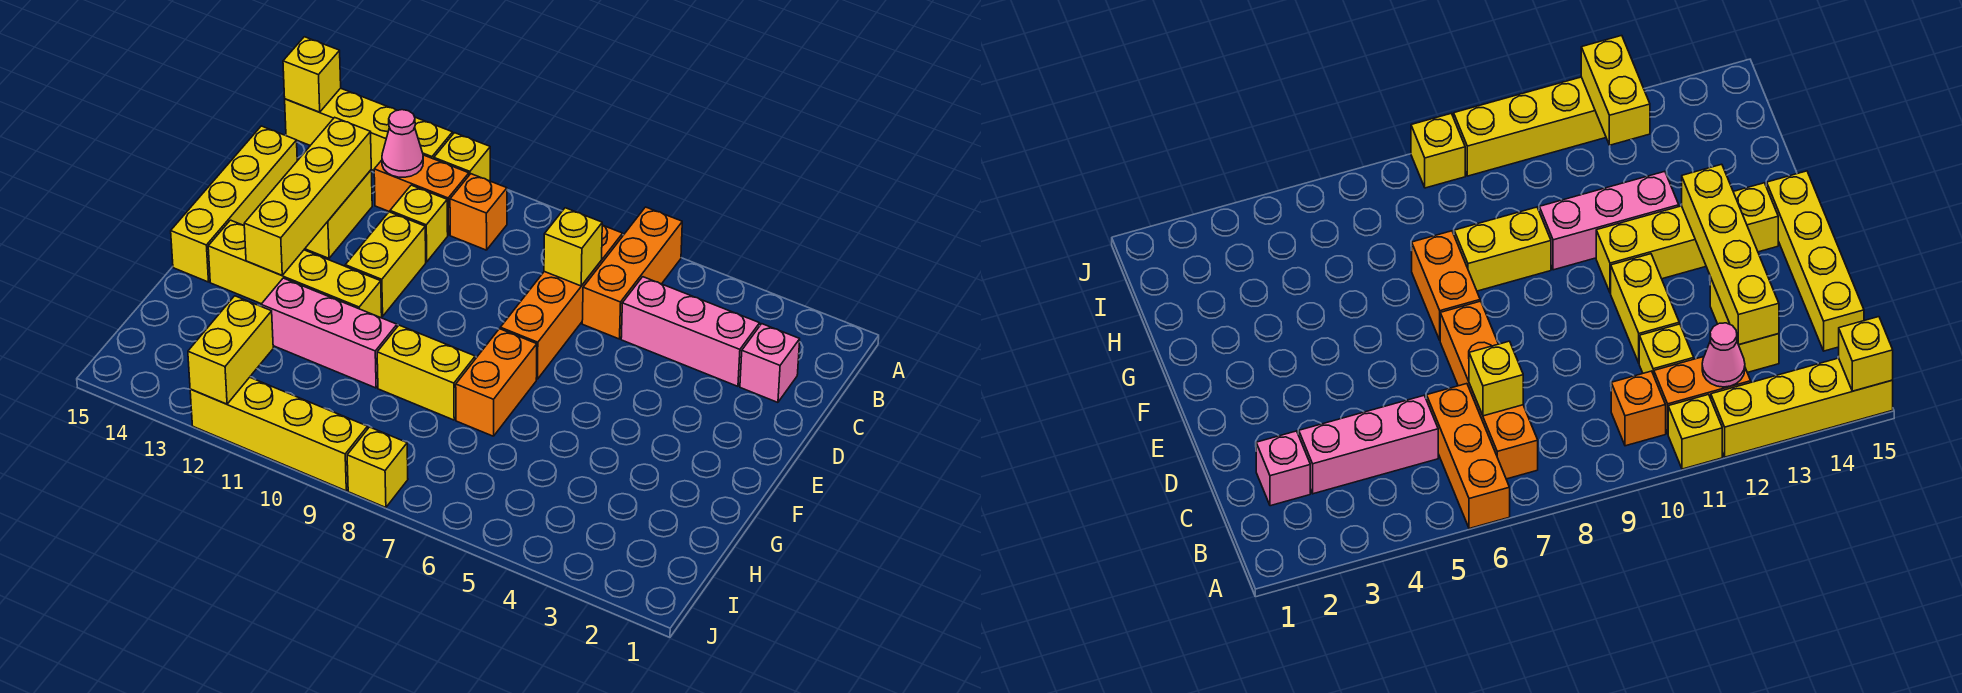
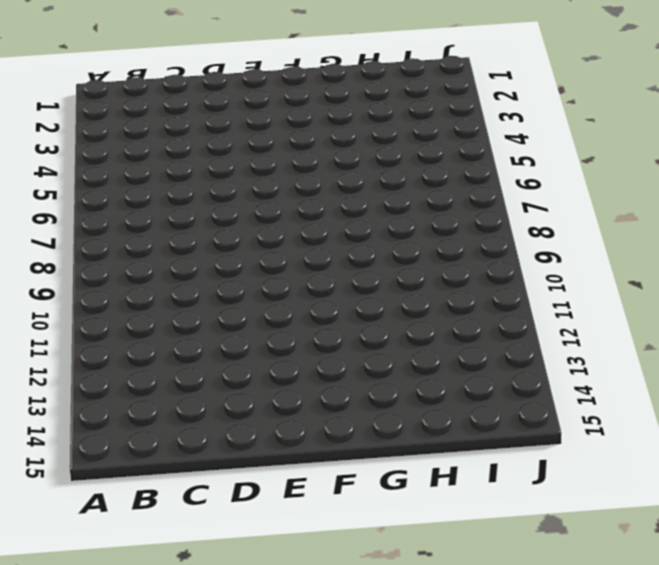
none -> orange brick A6:C6 level 1
none -> yellow brick A11 level 1
none -> yellow brick A12:A15 level 1

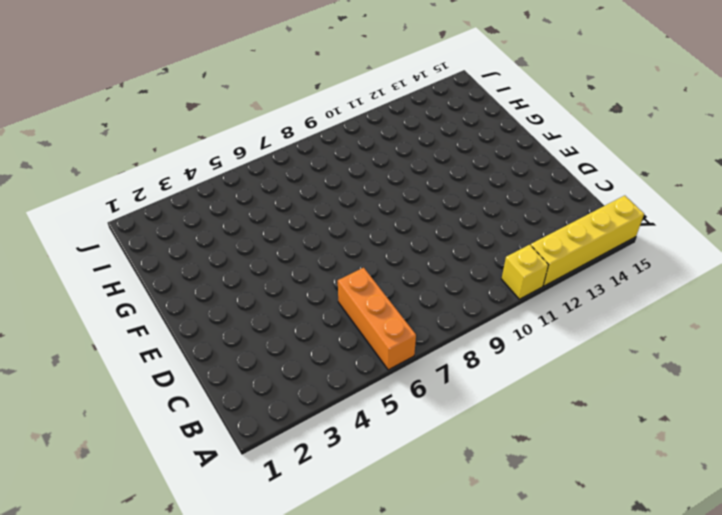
none -> orange brick B7:E7 level 1
none -> orange brick B10 level 1
none -> orange brick B11:B12 level 1

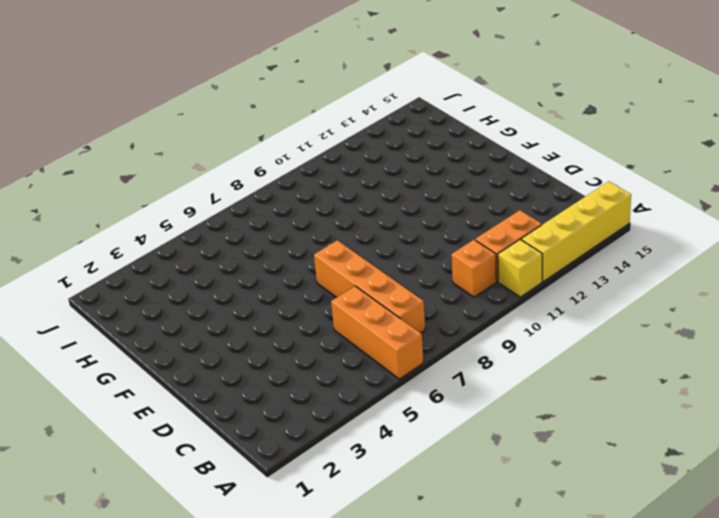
none -> pink brick C2 level 1
none -> pink brick C3:C5 level 1
none -> yellow brick C11 level 1

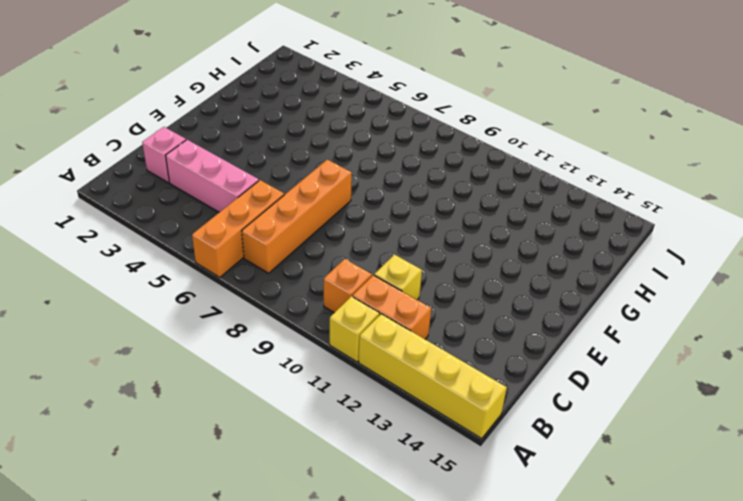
none -> yellow brick C13:D13 level 1
none -> yellow brick C15:F15 level 1
none -> yellow brick D11:E11 level 1

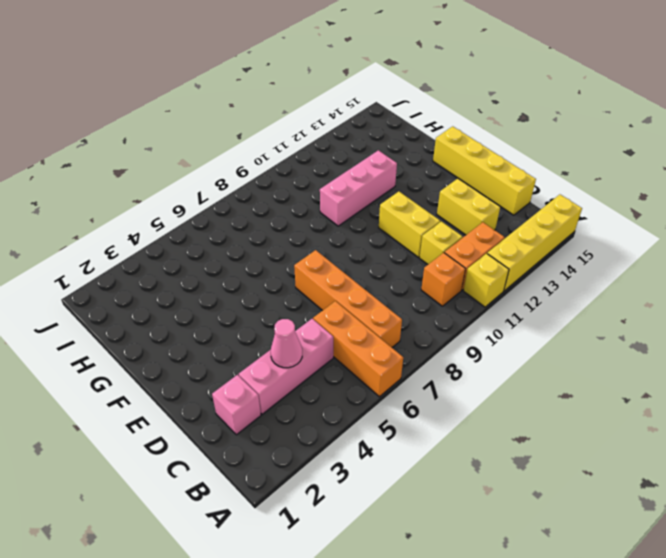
pink cone C4 level 2 -> pink cone B12 level 2
none -> orange brick F7:G7 level 1
none -> yellow brick F11:F14 level 1
none -> yellow brick G8:G9 level 1

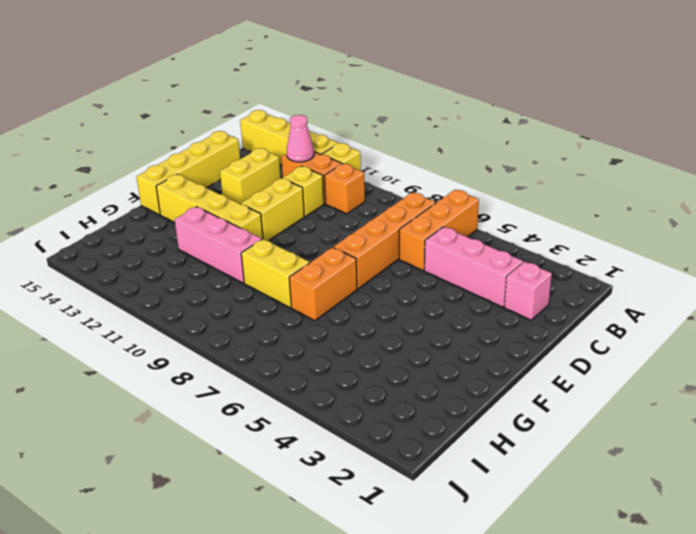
none -> yellow brick J8 level 1
none -> yellow brick J9:J12 level 1
none -> yellow brick A15 level 2

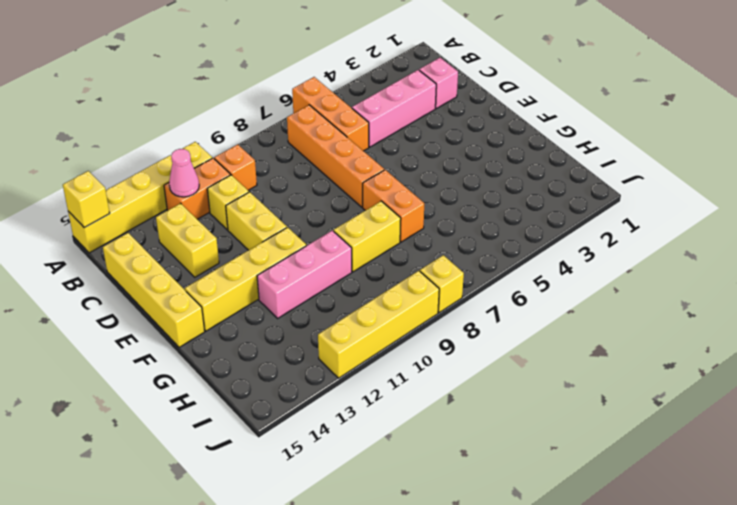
none -> yellow brick C7 level 2
none -> yellow brick C13:F13 level 2
none -> yellow brick I12:J12 level 2

